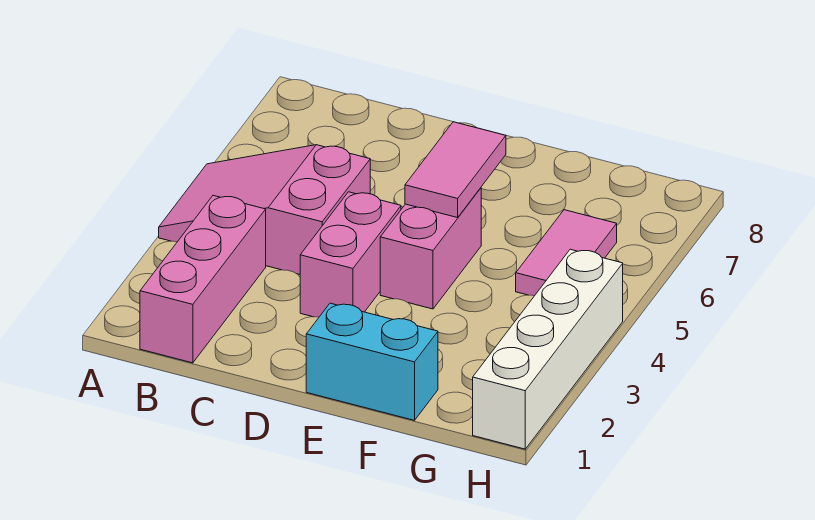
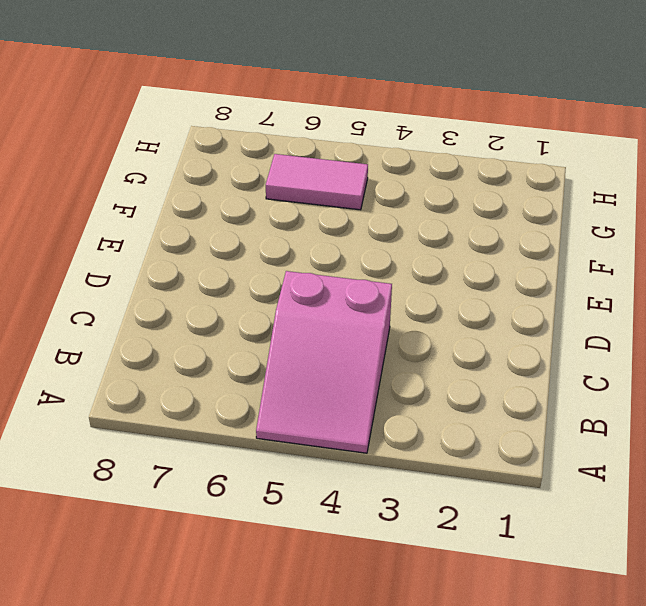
none -> pink brick B1:B3 level 1
none -> pink brick D3:D4 level 1

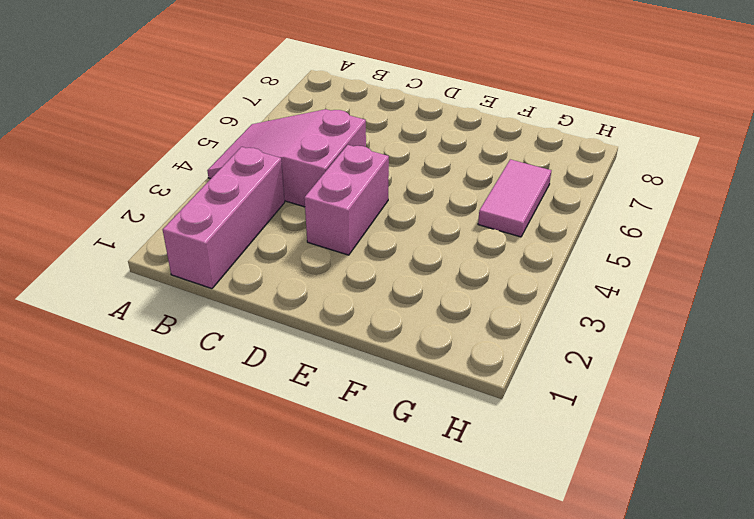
none -> cyan brick E1:F1 level 1
none -> pink brick E4:E5 level 1

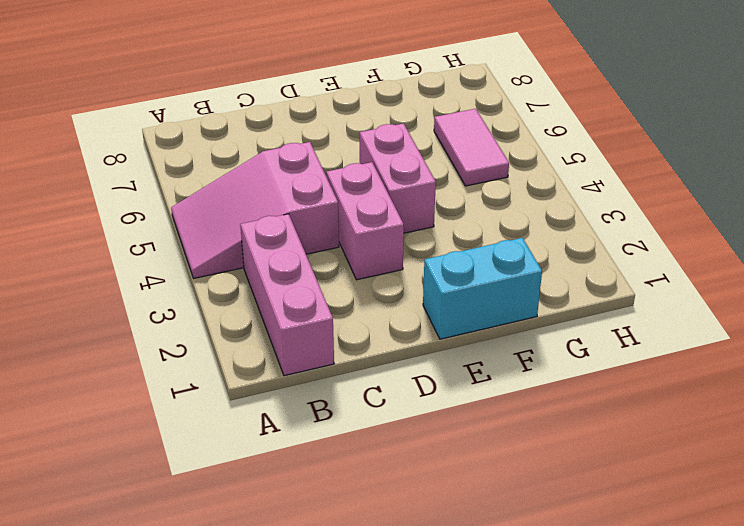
none -> white brick H1:H4 level 1
none -> pink tile E5:E6 level 2

